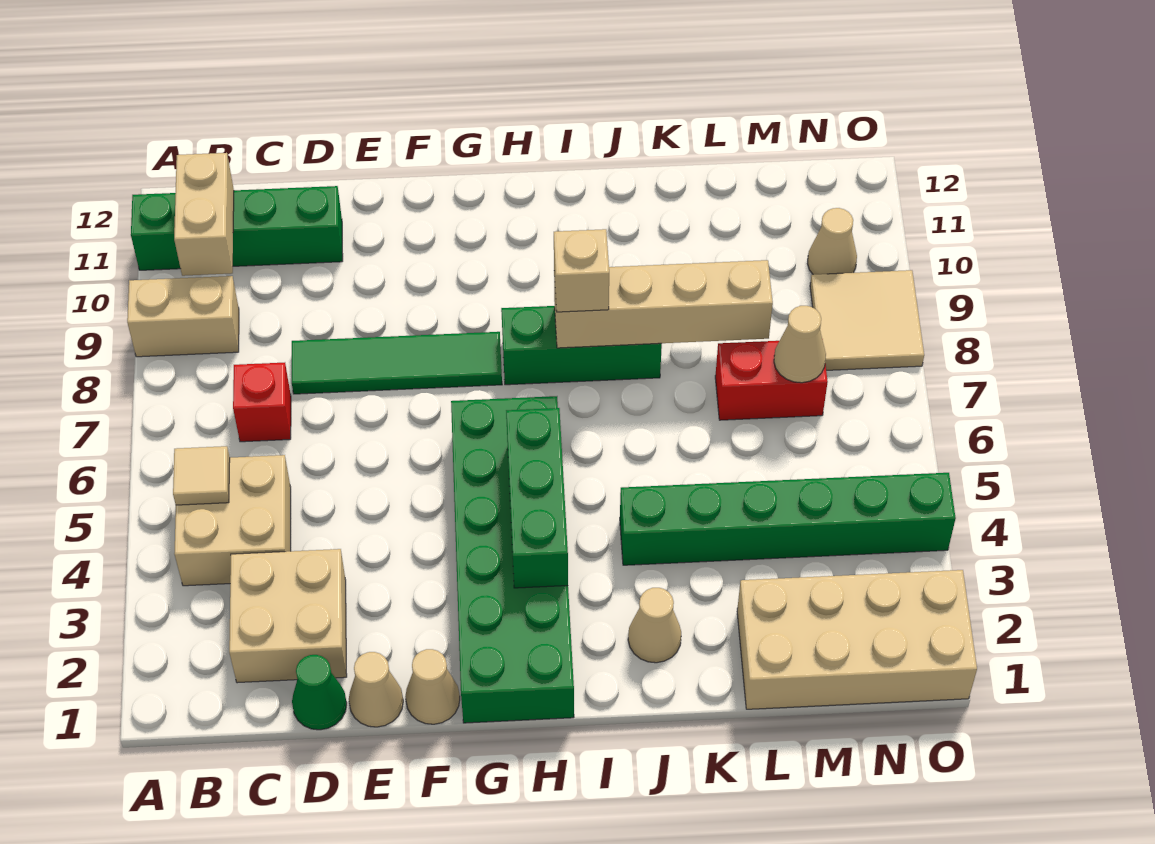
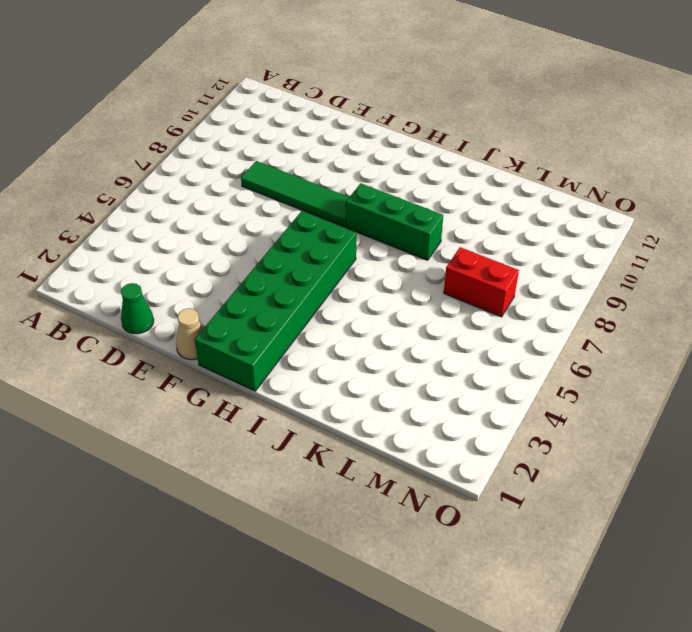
none -> tan brick A9:B9 level 1
none -> green brick A11:D11 level 1
none -> tan brick B4:C5 level 1

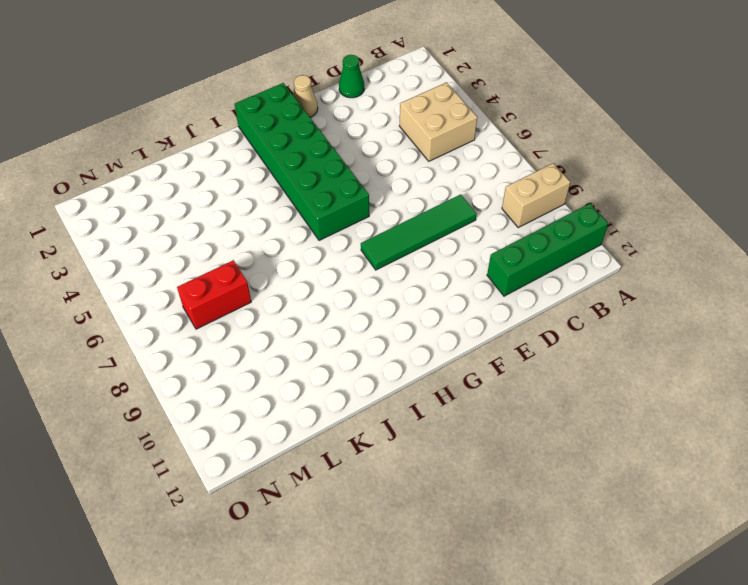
none -> tan brick C2:D3 level 1
none -> red brick C7 level 1
none -> tan cone E1 level 1

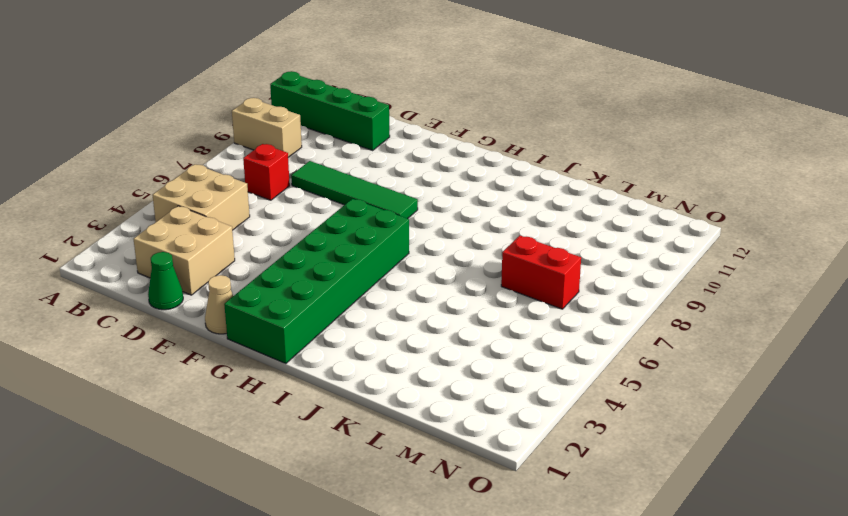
none -> tan cone E1 level 1
none -> green brick H8:J8 level 1
none -> tan cone J2 level 1

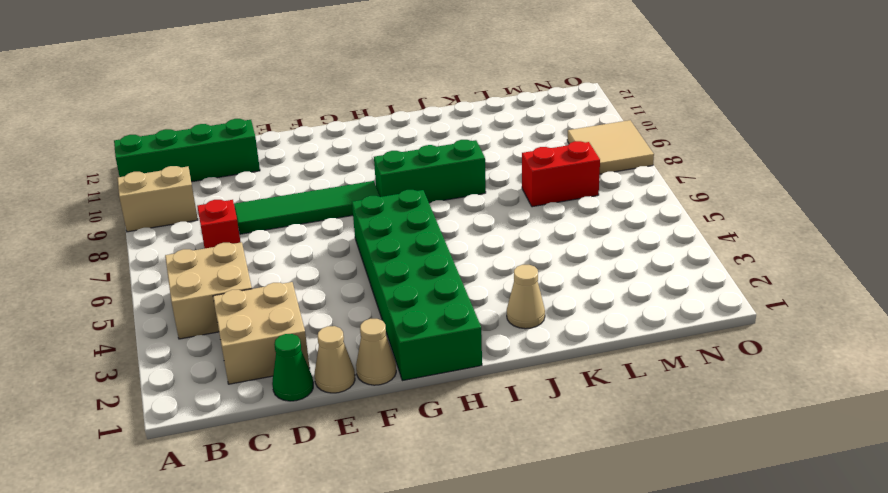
none -> green brick J4:O4 level 1
none -> tan brick L1:O2 level 1
none -> tan cone N10 level 1

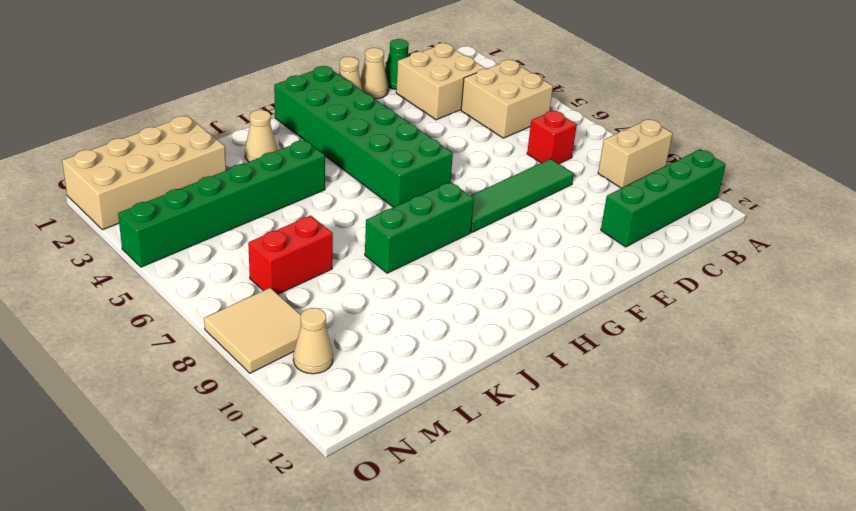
none -> tan tile B5 level 2
none -> tan brick B10:B11 level 2
none -> green brick H3:H5 level 2

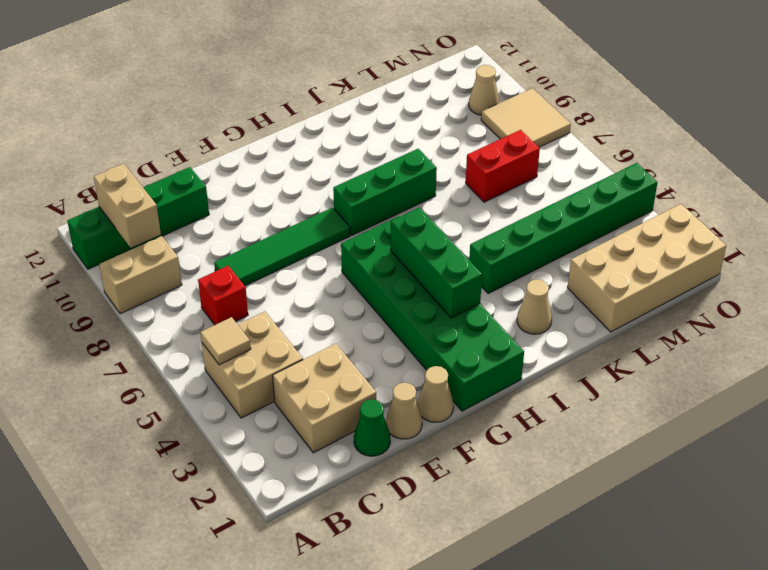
none -> tan brick I8:L8 level 2
none -> tan cone M7 level 2
none -> tan brick I8 level 3

